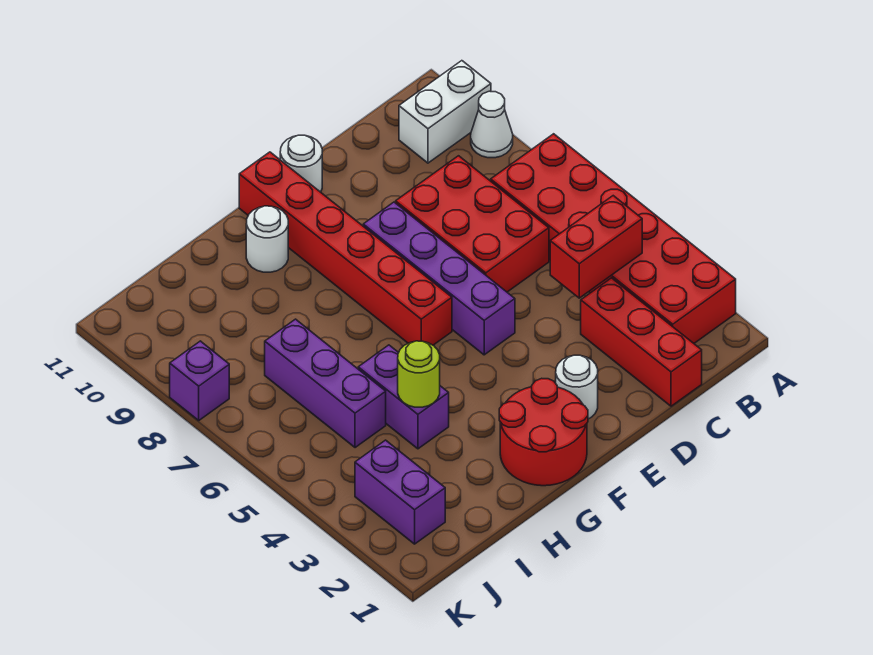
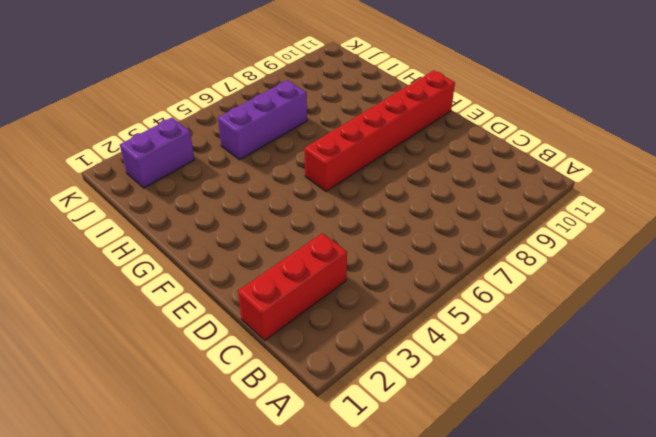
none -> red brick A2:B7 level 1
none -> white cone A9 level 1
none -> white brick A10:B10 level 1

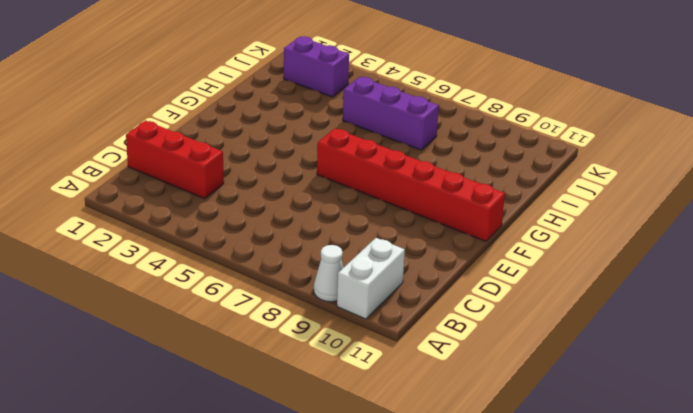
none -> red brick A2:B7 level 1
none -> red brick C6:D8 level 1
none -> white round brick E2 level 1

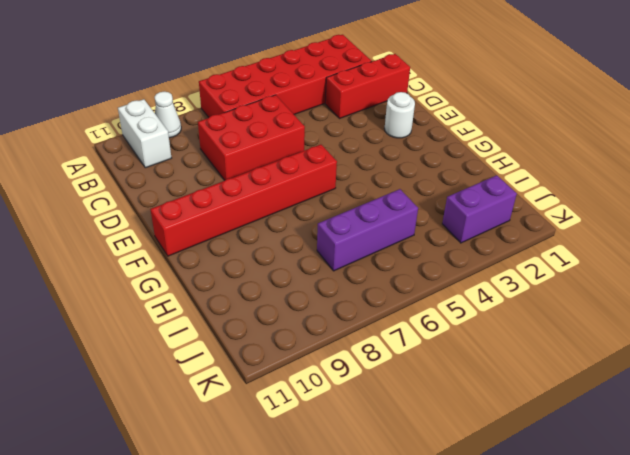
none -> purple brick E5:E8 level 1
none -> white round brick E11 level 1
none -> red round brick F1:G2 level 1

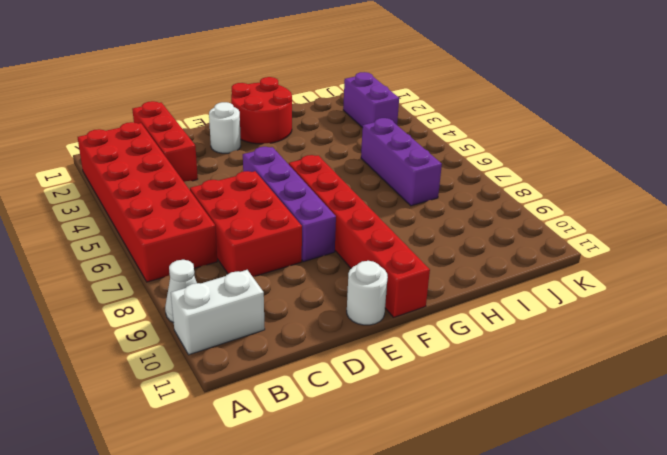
none -> white round brick G10 level 1
none -> purple brick H4:H5 level 1
none -> purple brick K8 level 1

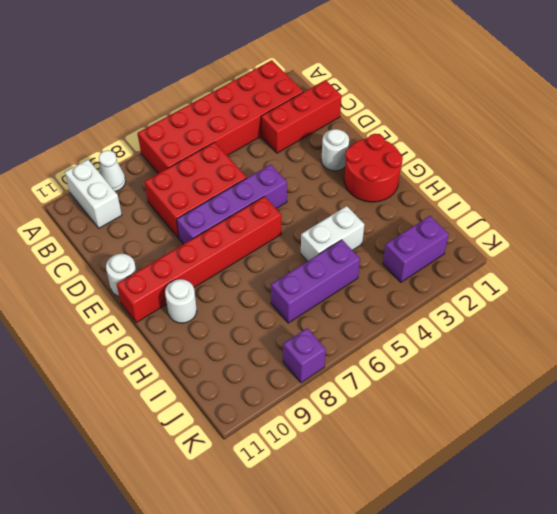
white brick H4:H5 level 1 -> purple brick H4:H5 level 1
none -> red brick B4:C4 level 2
none -> lime round brick H4 level 2

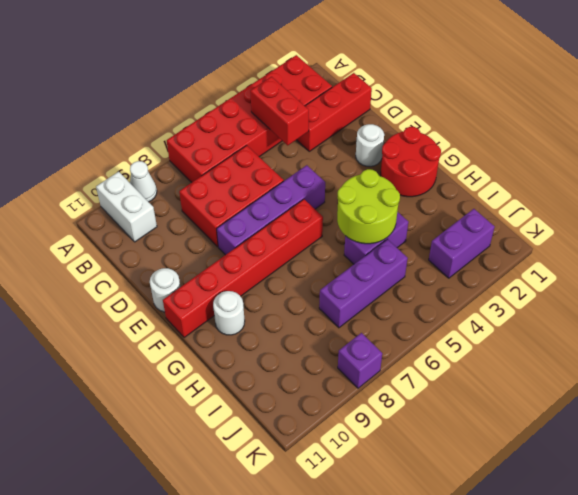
lime round brick G4:H5 level 2 -> lime round brick H4 level 2

